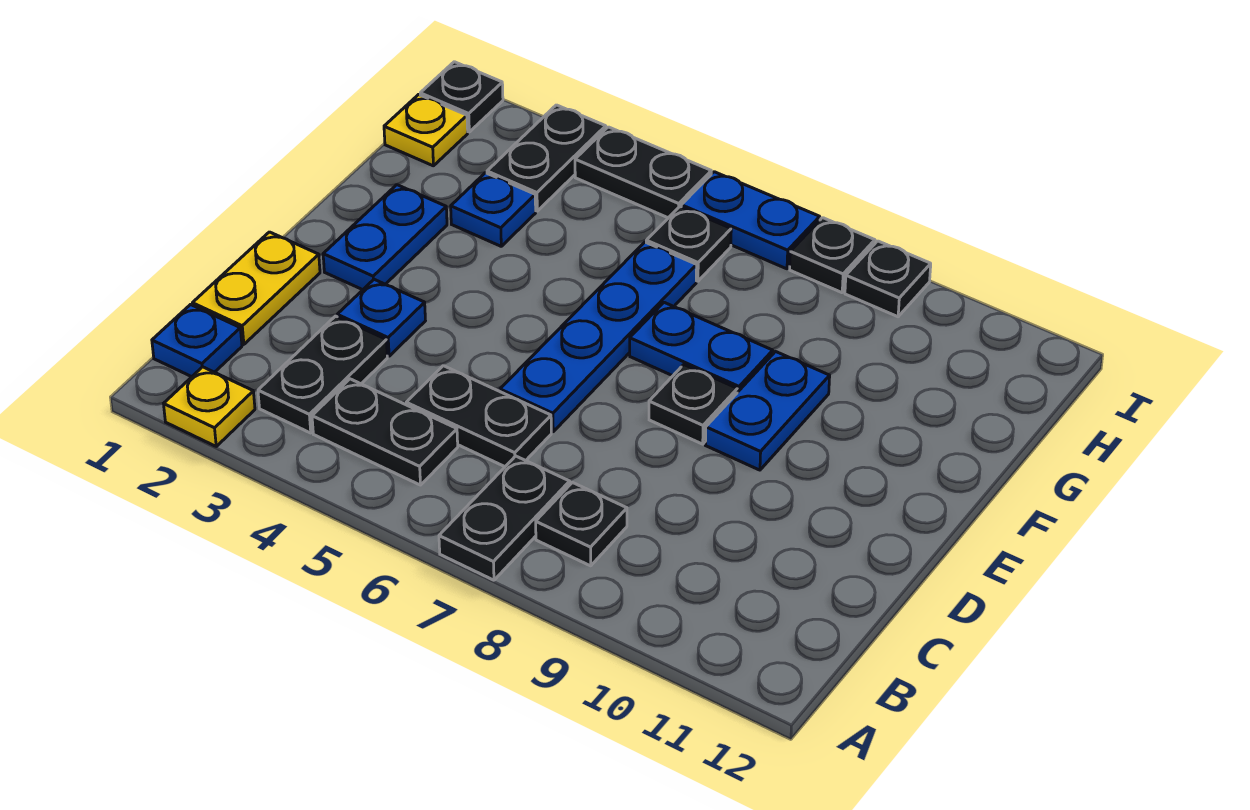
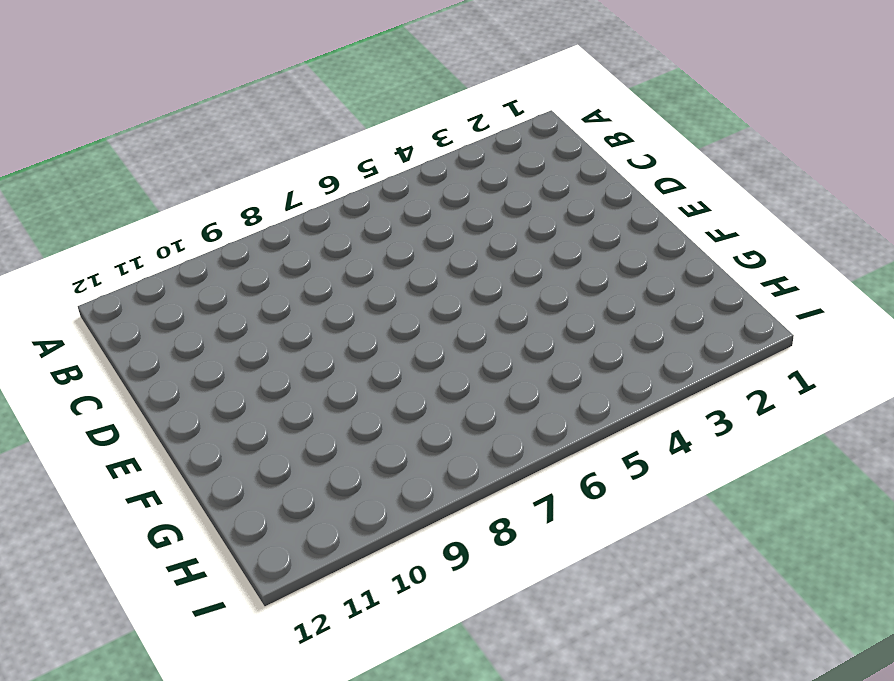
none -> yellow plate A2 level 1
none -> black plate A7:B7 level 1
none -> blue plate B1 level 1

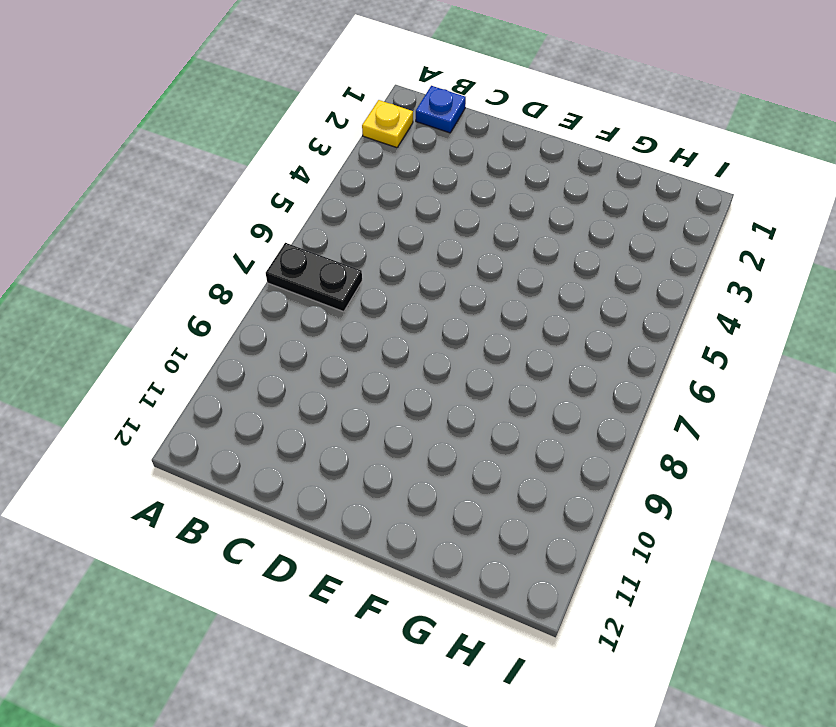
none -> black plate B3:C3 level 1
none -> black plate B4:B5 level 1
none -> black plate B8 level 1

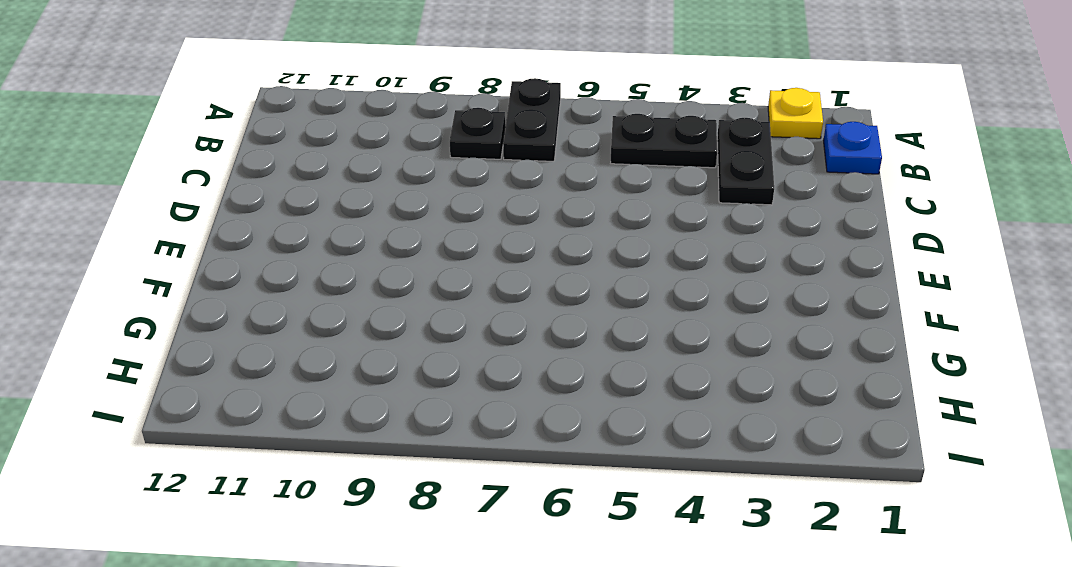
none -> yellow plate C1:D1 level 1
none -> black plate C5:C6 level 1
none -> blue plate D3 level 1

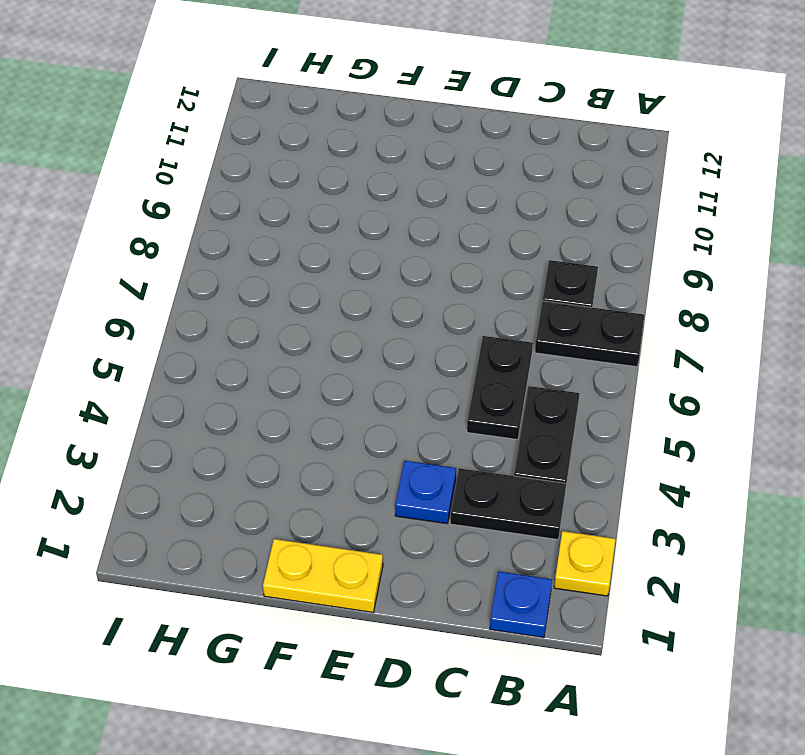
yellow plate E1:F1 level 1 -> yellow plate C1:D1 level 1
none -> blue plate D6:G6 level 1
none -> blue plate E2:F2 level 1
none -> black plate E8 level 1

